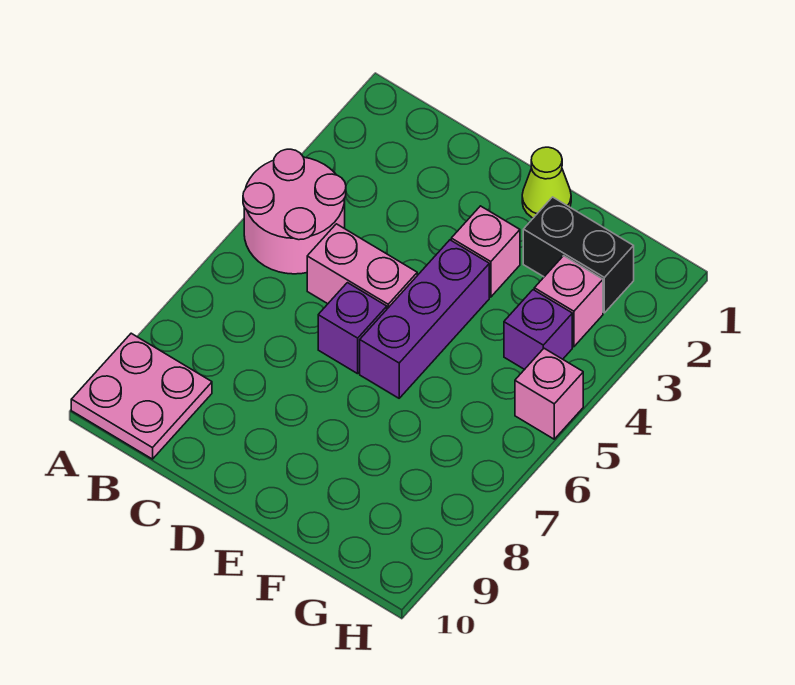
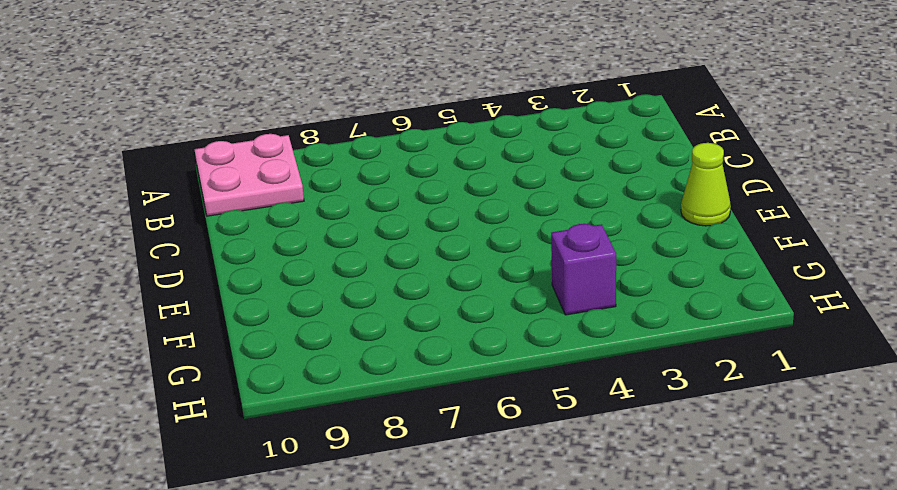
none -> pink round brick A4:B5 level 1
none -> pink brick C5:D5 level 1

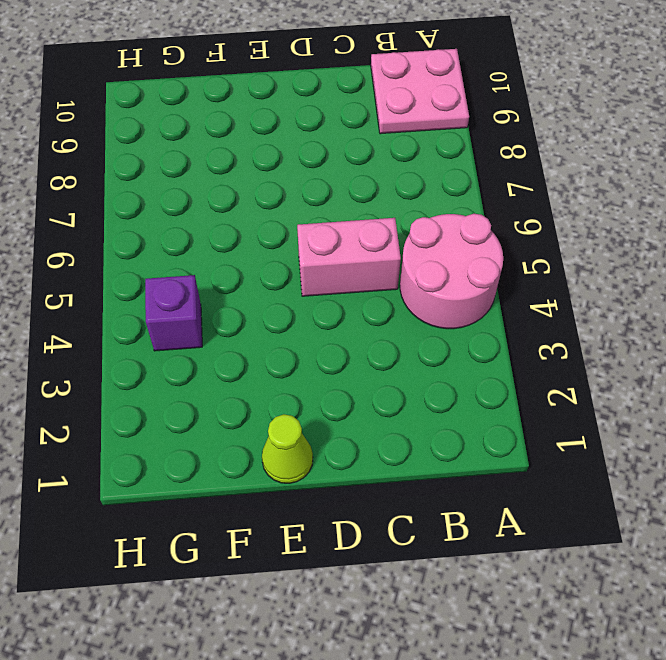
none -> purple brick D6 level 1
none -> pink brick E3 level 1

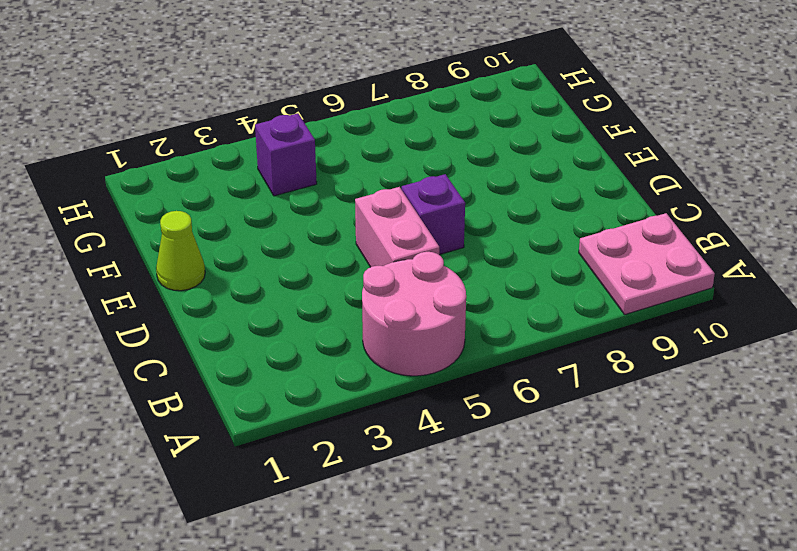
none -> pink brick E3 level 1
none -> purple brick E4:E6 level 1

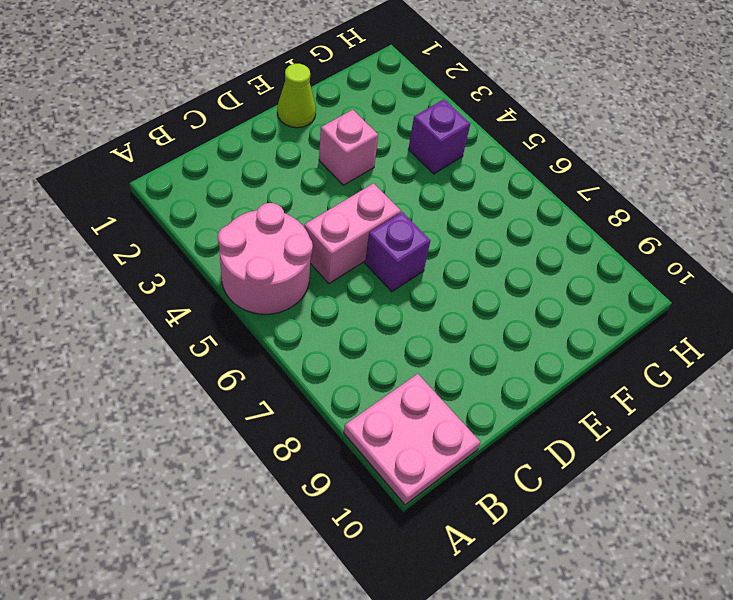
none -> purple brick E4:E6 level 1
none -> black brick F2:G2 level 1

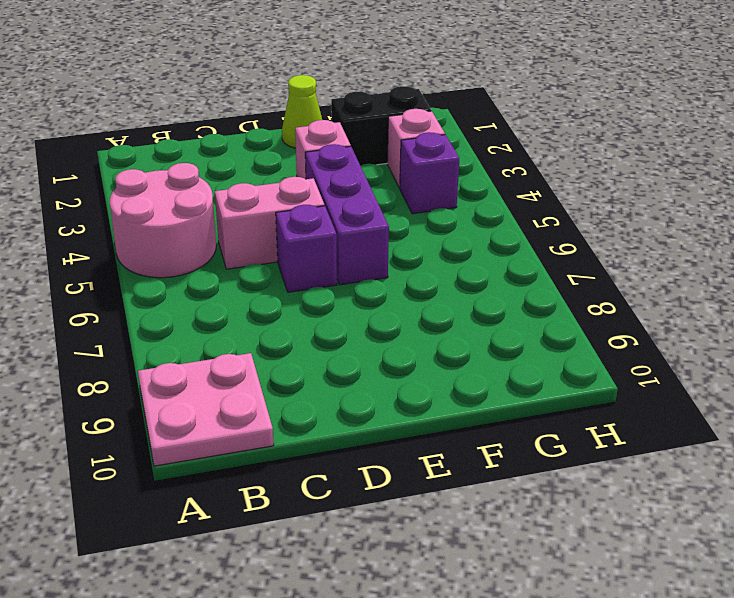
none -> pink brick H5 level 1

